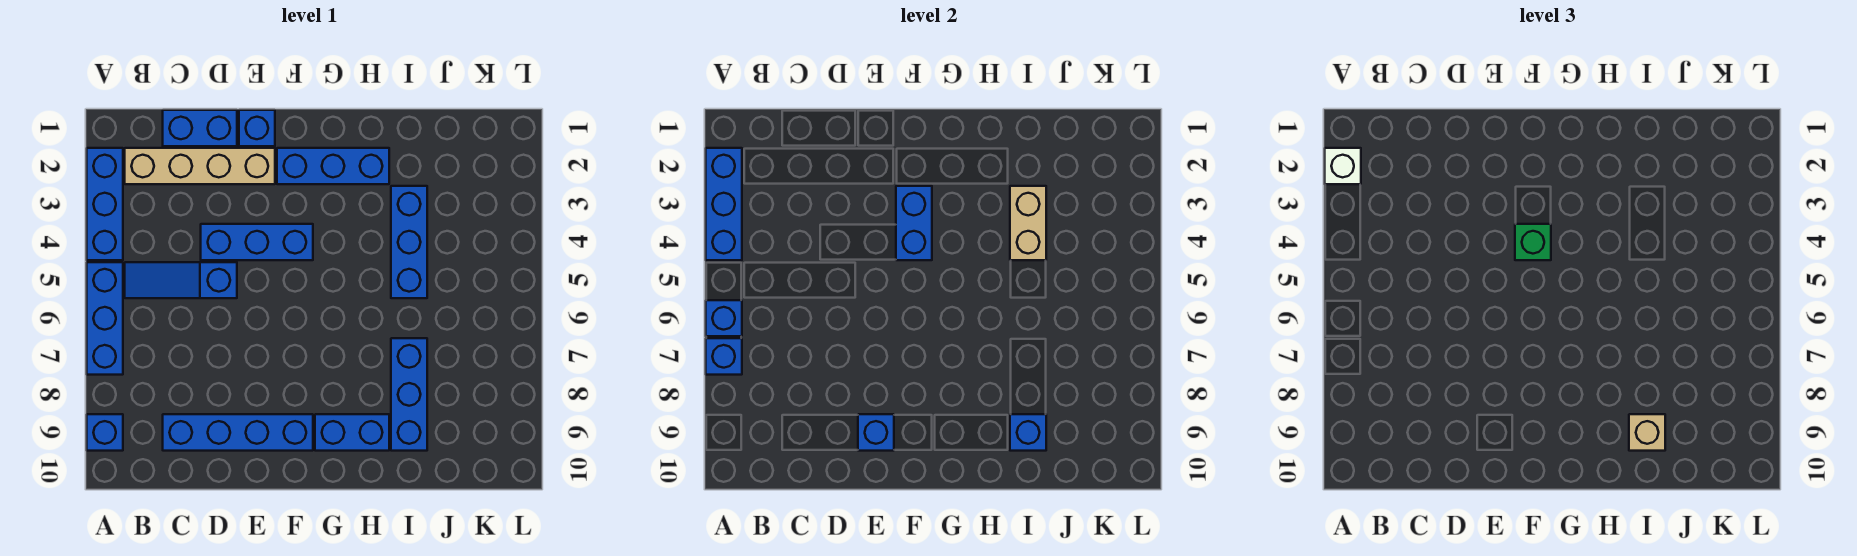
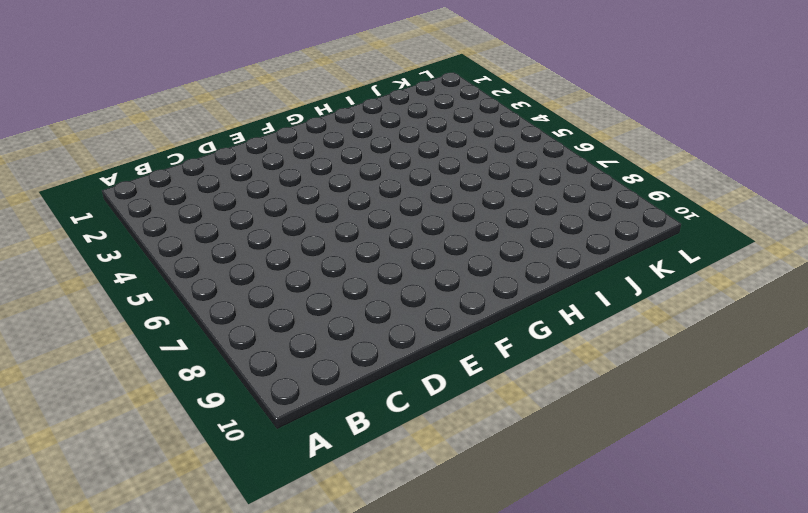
none -> blue brick A2:A4 level 1
none -> blue brick A5:A7 level 1
none -> blue brick A9 level 1

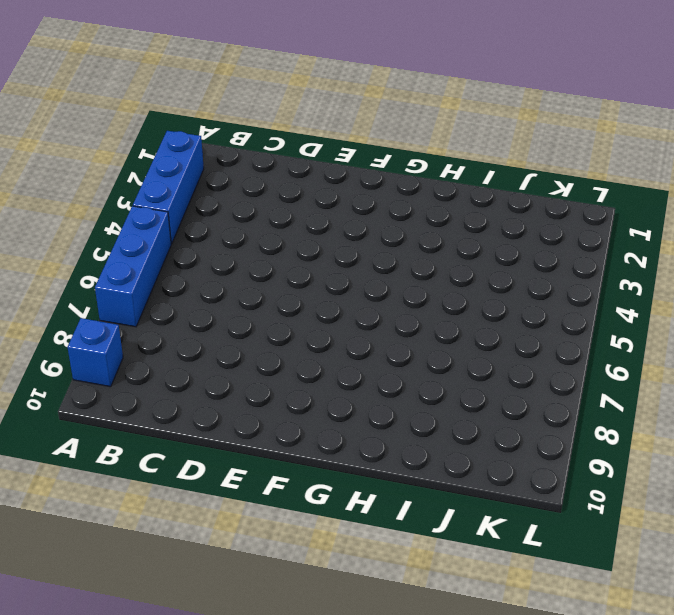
none -> tan brick B2:E2 level 1
none -> blue slope B5:D5 level 1 top D
none -> blue brick C1:D1 level 1

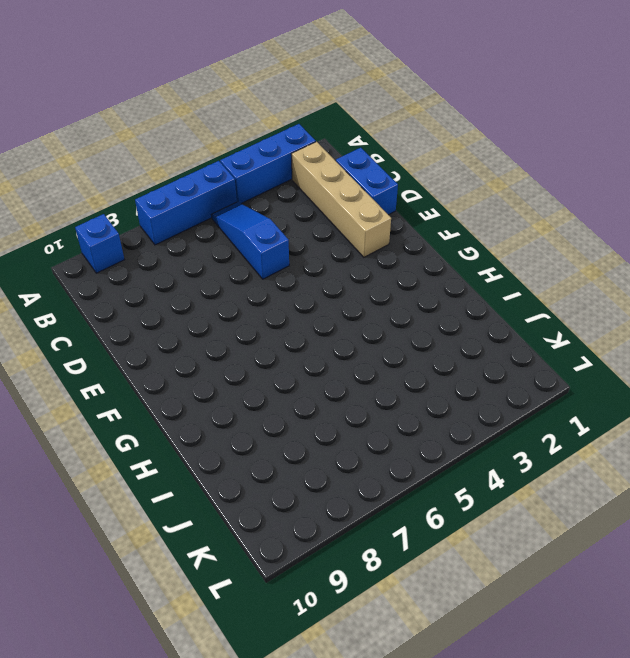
none -> blue brick C9:F9 level 1
none -> blue brick D4:F4 level 1
none -> blue brick E1 level 1

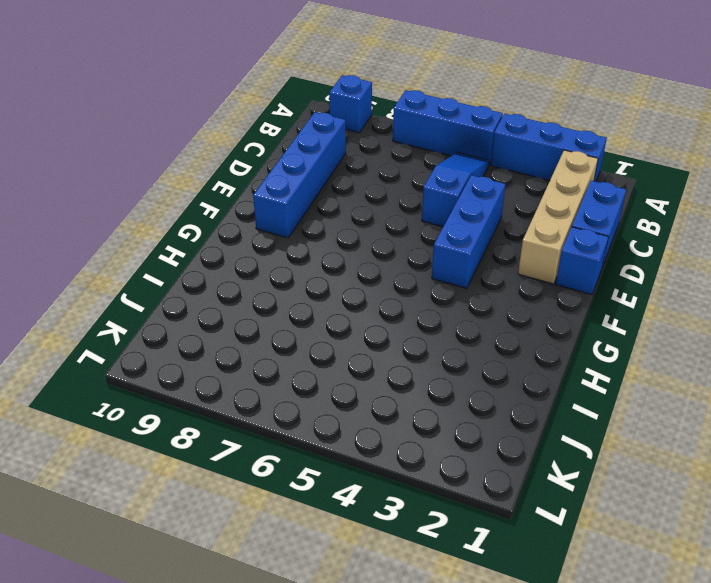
none -> blue brick F2:H2 level 1
none -> blue brick G9:H9 level 1
none -> blue brick I3:I5 level 1

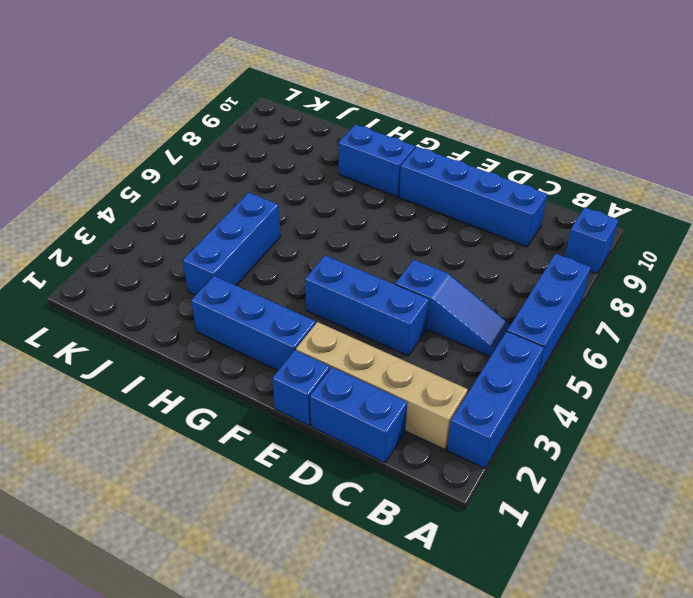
none -> blue brick I7:I9 level 1
none -> blue brick A2:A4 level 2
none -> blue brick A6 level 2

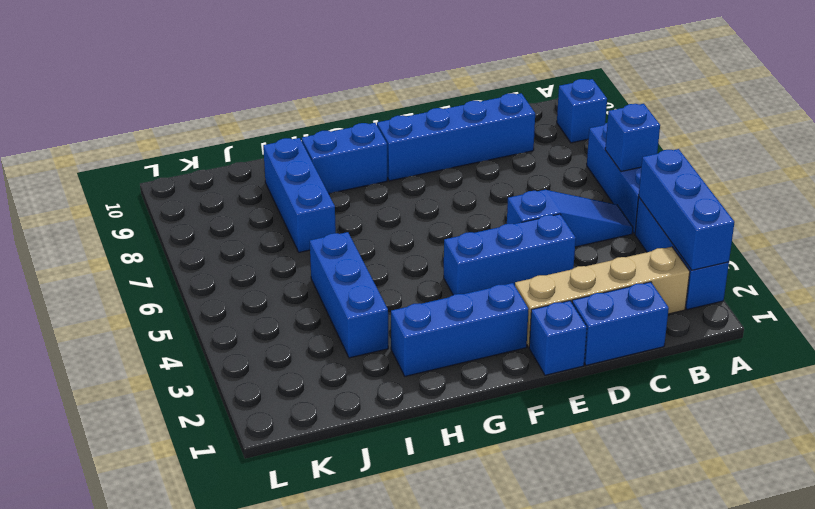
none -> blue brick A7 level 2
none -> blue brick E9 level 2
none -> blue brick F3:F4 level 2

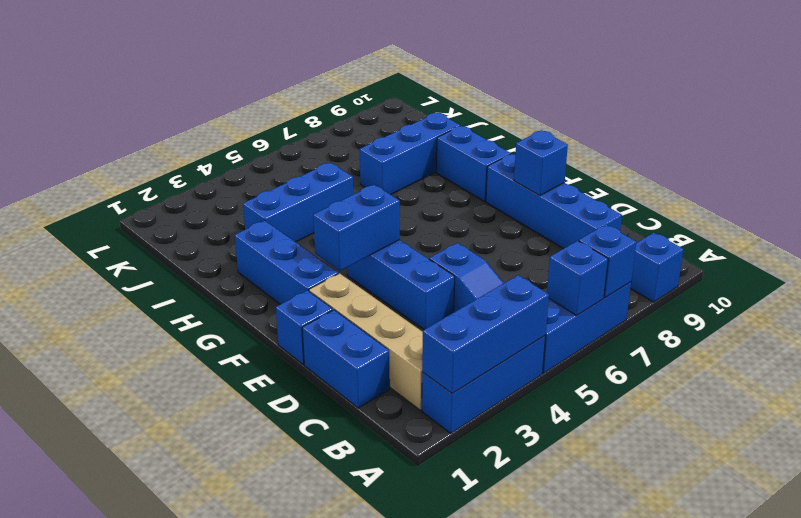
none -> tan brick I3:I4 level 2
none -> blue brick I9 level 2
none -> white brick A2 level 3

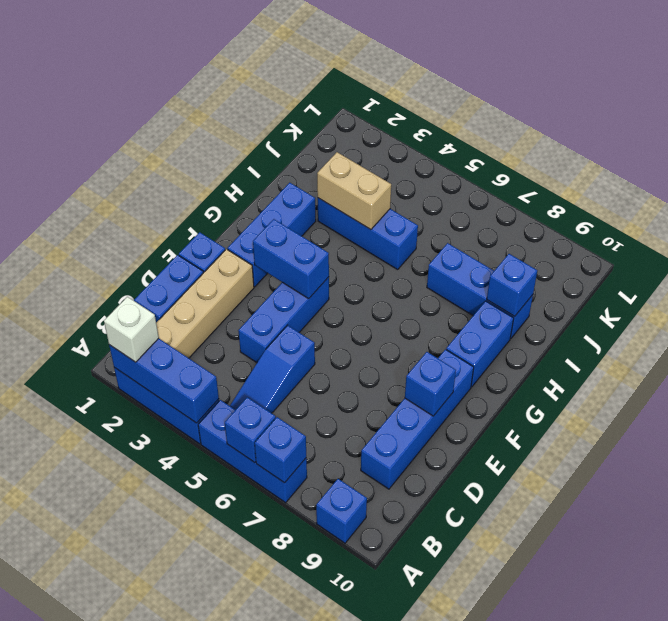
none -> green brick F4 level 3
none -> tan brick I9 level 3

